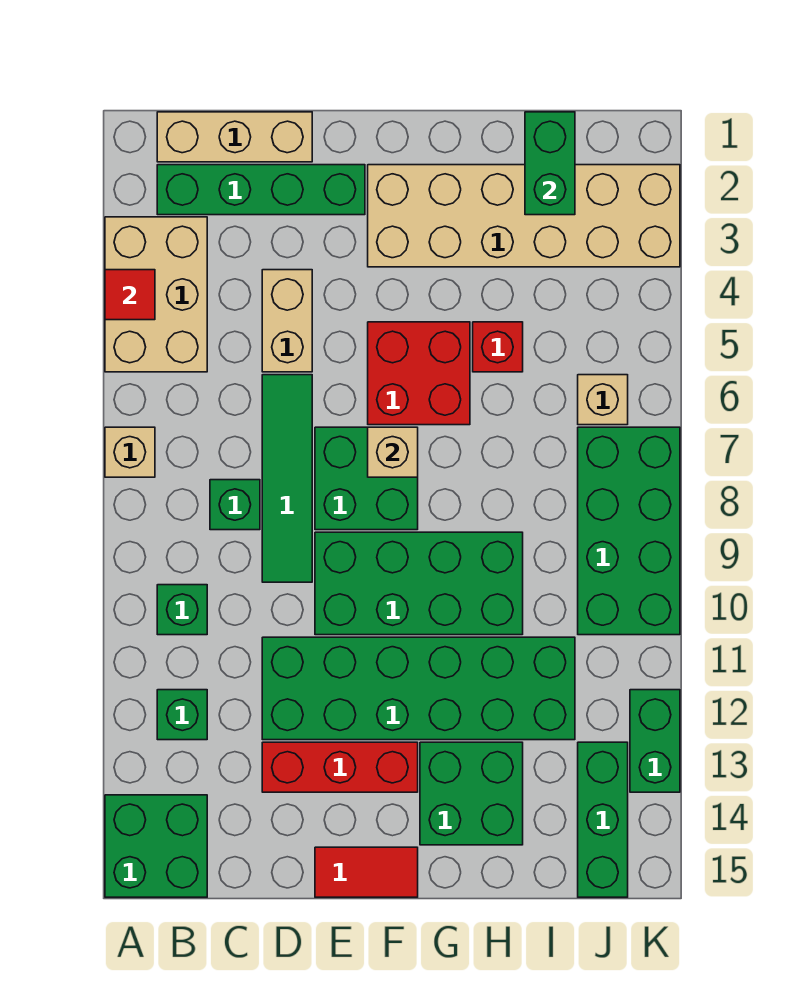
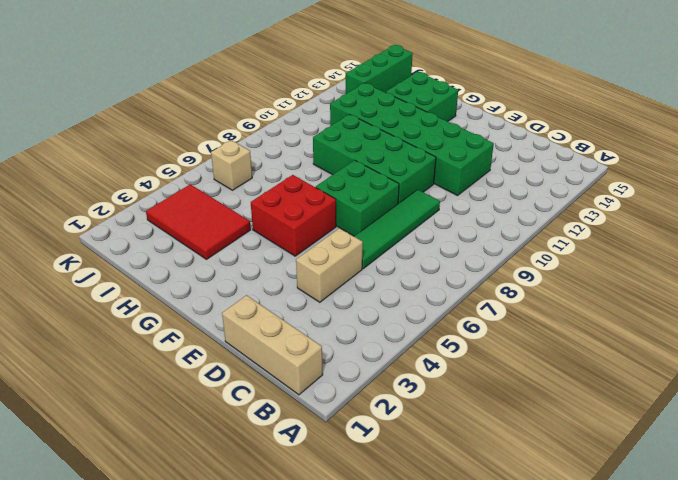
red tile H3:J4 level 1 -> tan brick F2:K3 level 1
none -> tan brick A3:B5 level 1
none -> tan brick A7 level 1
none -> green brick A14:B15 level 1

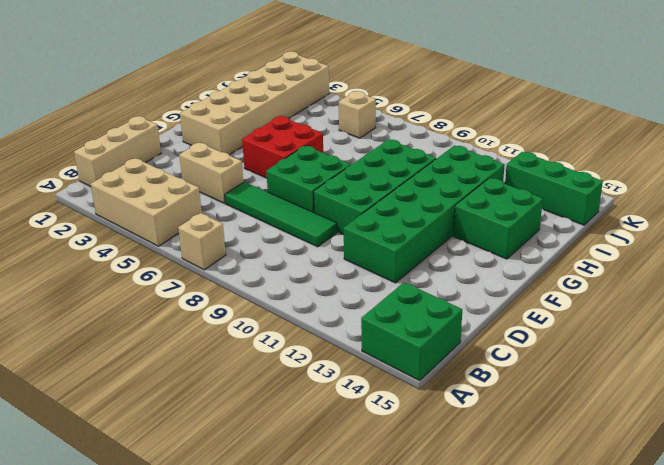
none -> green brick B2:E2 level 1
none -> green brick B10 level 1
none -> green brick B12 level 1

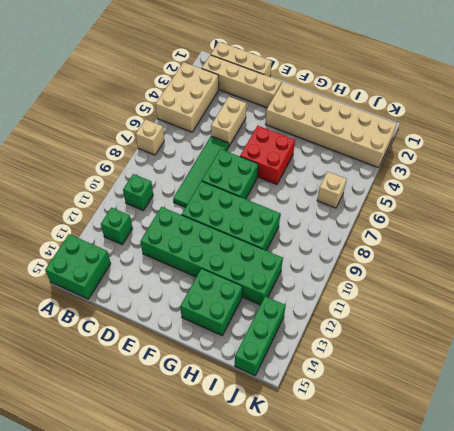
tan brick B2:E2 level 1 -> green brick B2:E2 level 1
none -> green brick C8 level 1
none -> red brick D13:F13 level 1
none -> red tile E15:F15 level 1

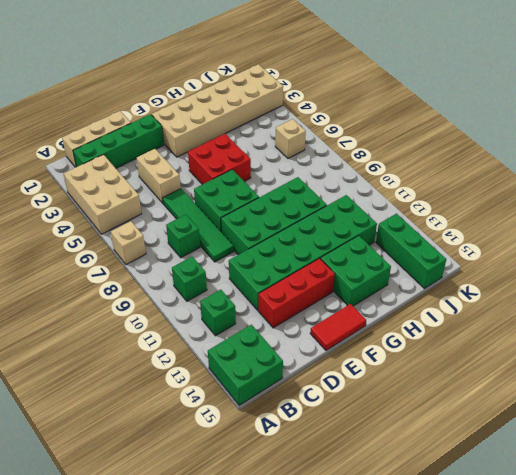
none -> red brick H5 level 1
none -> green brick J7:K10 level 1
none -> green brick K12:K13 level 1

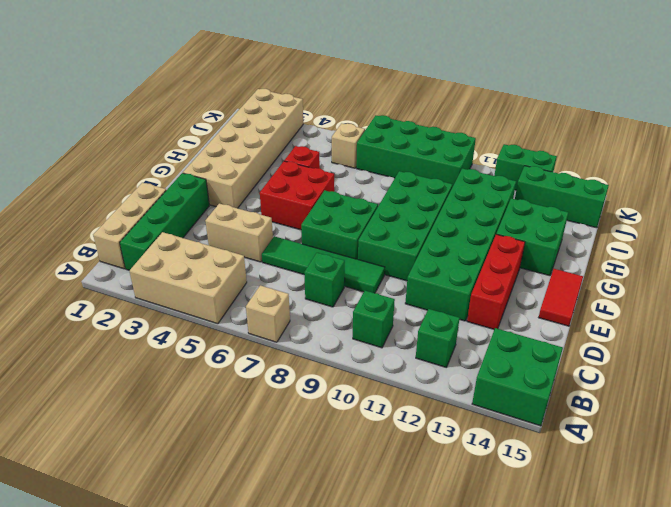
none -> red tile A4 level 2
none -> tan brick F7 level 2
none -> green brick I1:I2 level 2

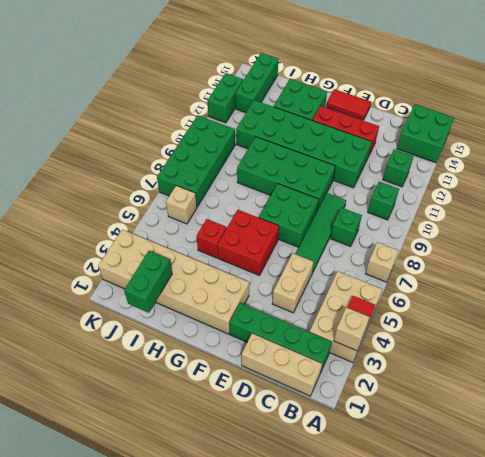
tan brick A3 level 2 -> tan brick F7 level 2

